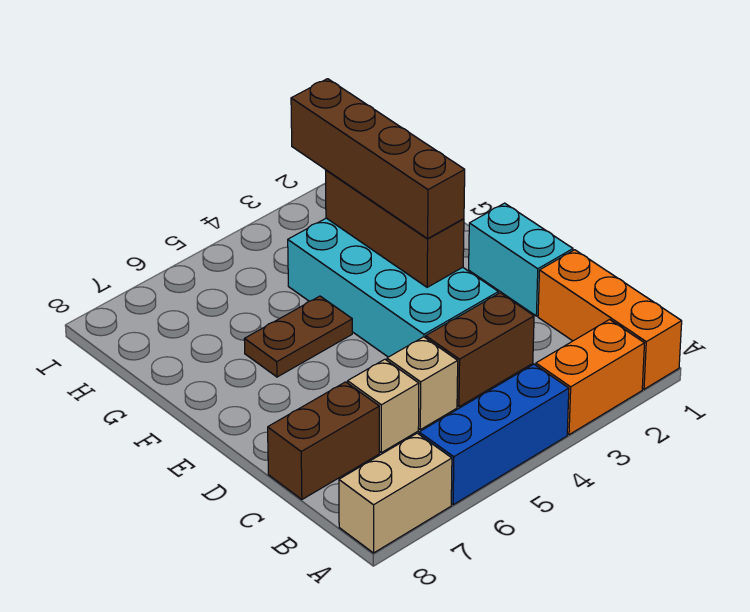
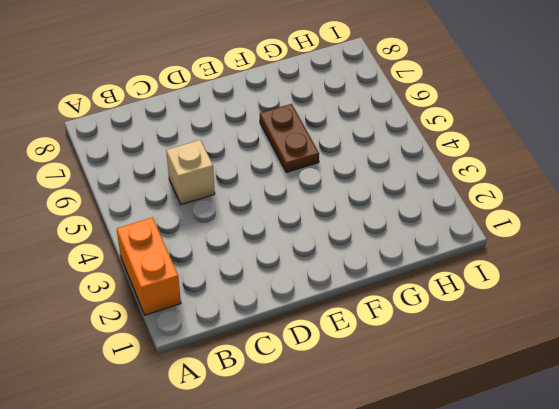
none -> orange brick A1:C1 level 1
none -> blue brick A4:A6 level 1
none -> tan brick A7:A8 level 1

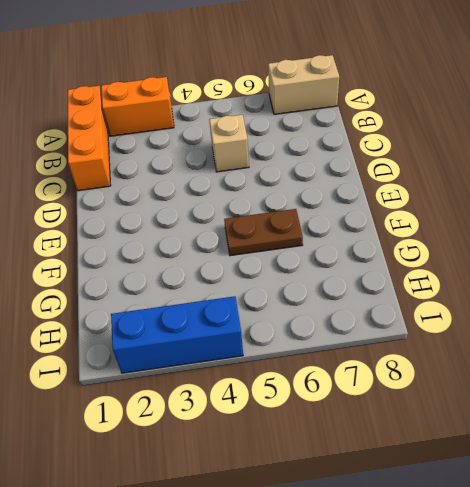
blue brick I2:I4 level 1 -> blue brick A4:A6 level 1
none -> brown brick C3:C4 level 1
none -> tan brick C6 level 1
none -> brown brick C7:C8 level 1

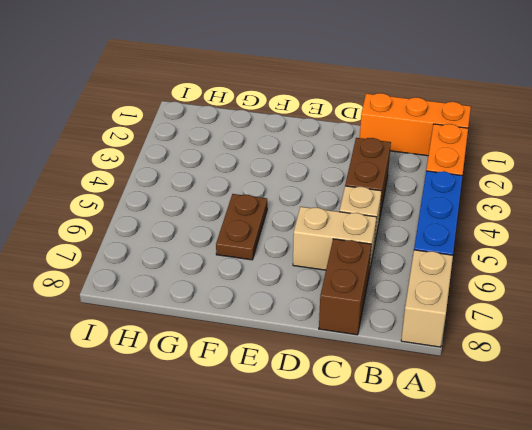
tan brick C6:D6 level 1 -> tan brick C6 level 1
none -> cyan brick D1:E1 level 1
none -> cyan brick D3:G4 level 1
none -> brown brick E3:G3 level 2

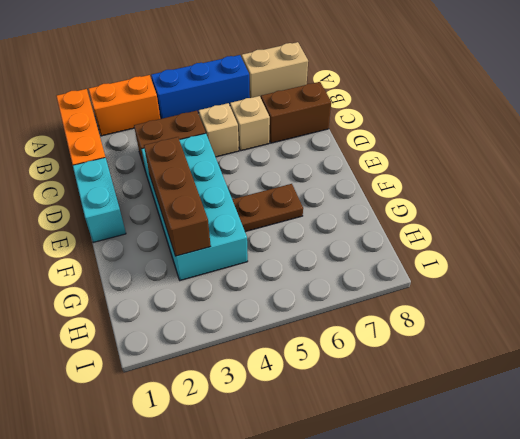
none -> brown brick E3:H3 level 3

